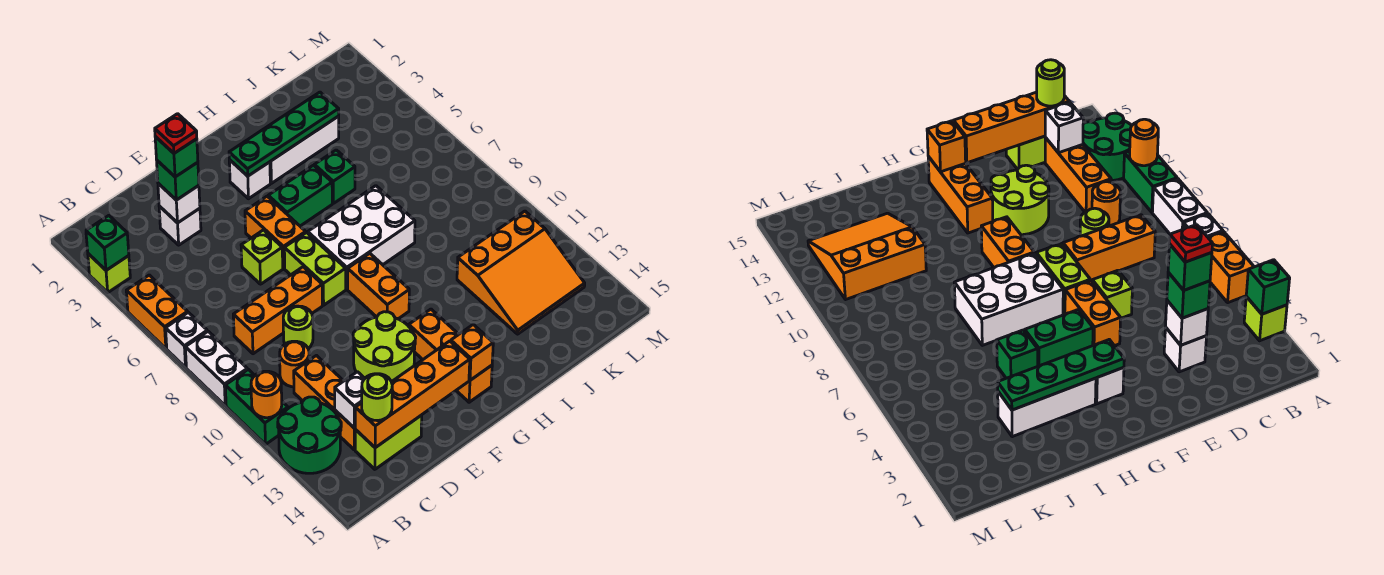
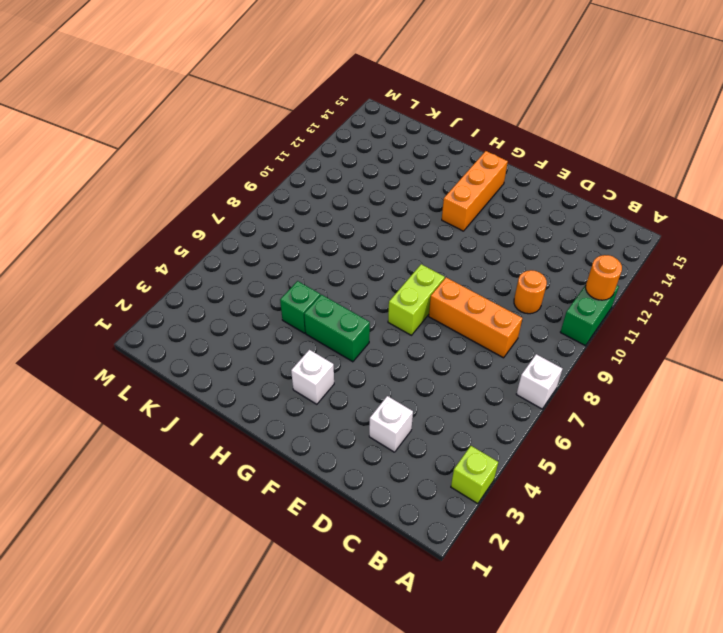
none -> orange brick A5:A6 level 1
none -> white brick A8:A9 level 1
none -> green round brick A12:B13 level 1
none -> orange brick C11:C13 level 1

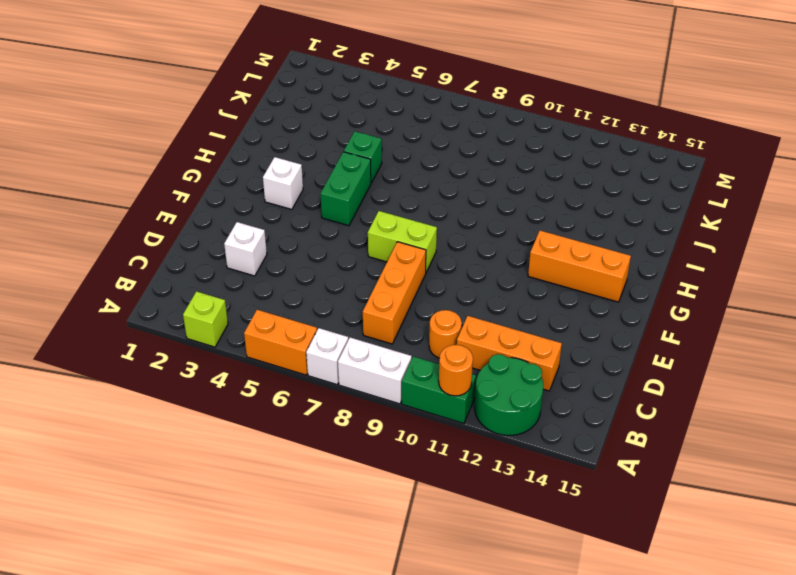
none -> lime brick C14:D14 level 1
none -> lime round brick D9 level 1
none -> lime brick E6 level 1
none -> lime round brick E11:F12 level 1

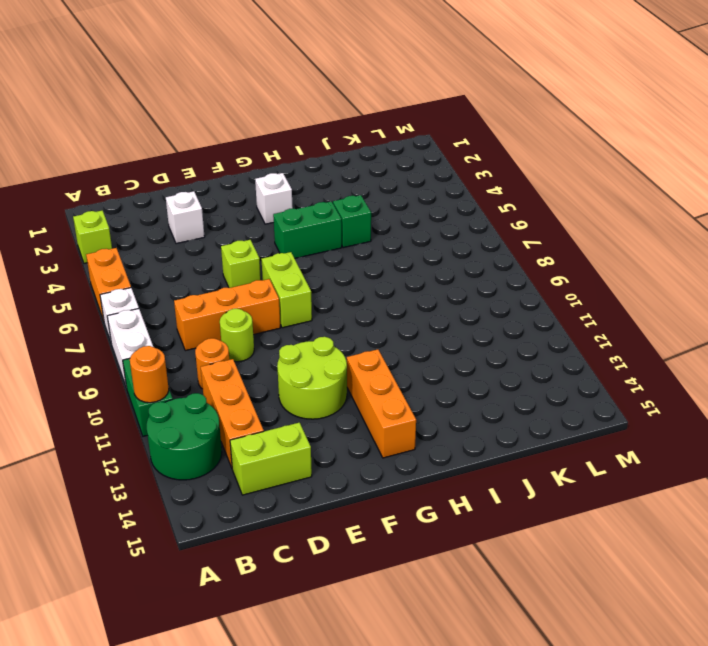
none -> orange brick F5:F6 level 1
none -> white brick G7:I8 level 1
none -> orange brick G9:G10 level 1
none -> white brick H3:J3 level 1

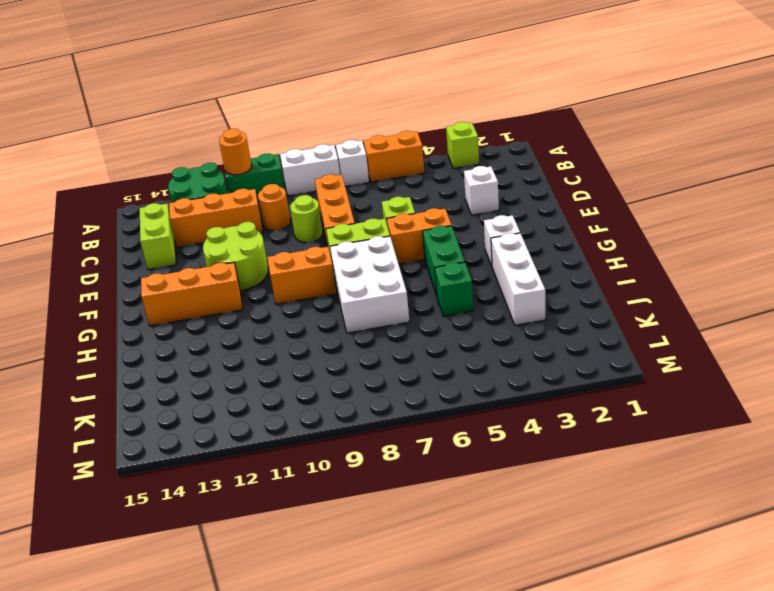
none -> orange slope J11:L13 level 1 top 11
none -> green brick A3 level 2
none -> white brick C13 level 2
none -> orange brick C14:F14 level 2

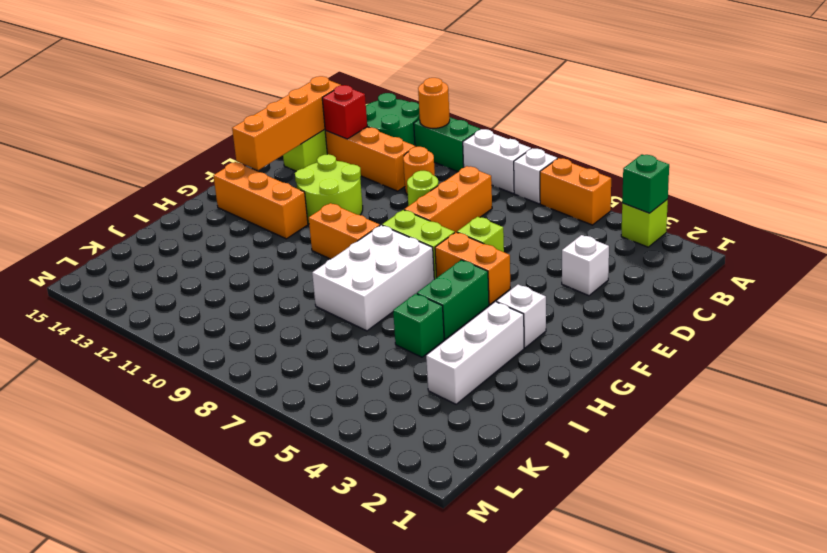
red brick C13 level 2 -> white brick C13 level 2
none -> orange slope J11:L13 level 1 top 11
none -> white brick D3 level 2
none -> green plate G3:J3 level 2
none -> orange brick G14 level 2

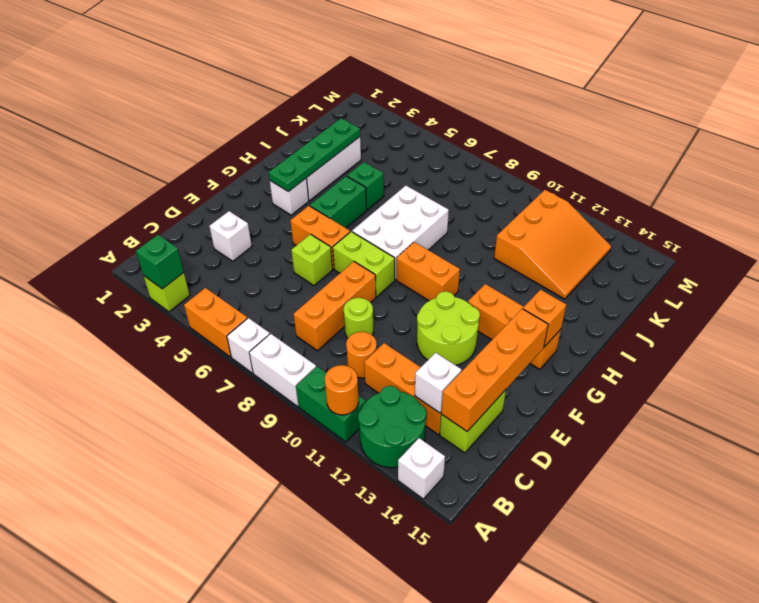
white brick A14 level 1 -> white brick D3 level 2
none -> lime round brick C14 level 3
none -> green brick D3 level 3
none -> green brick D3 level 4
none -> red plate D3 level 5

